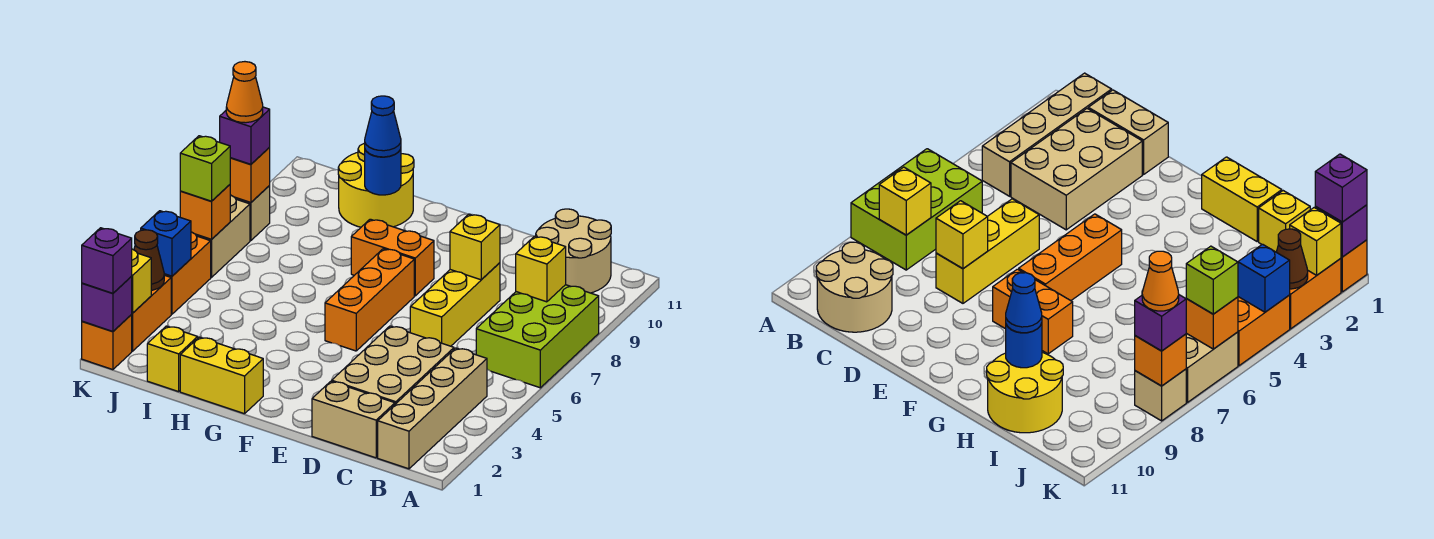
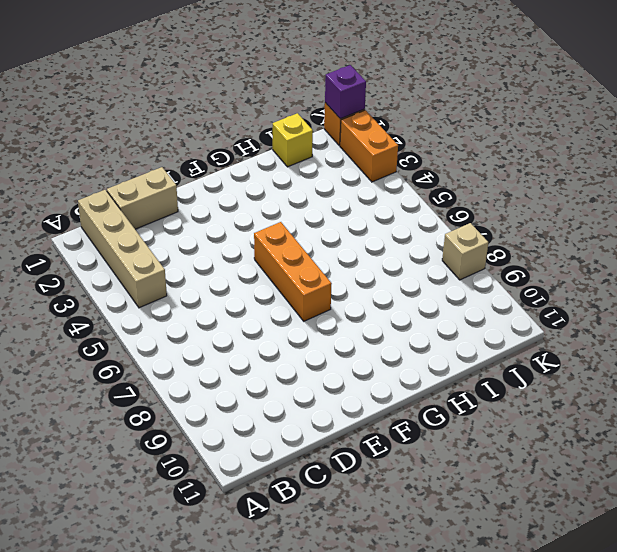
none -> lime brick A6:B8 level 1
none -> tan round brick B10:C11 level 1
none -> tan brick C2:D4 level 1
none -> yellow brick D6:D8 level 1

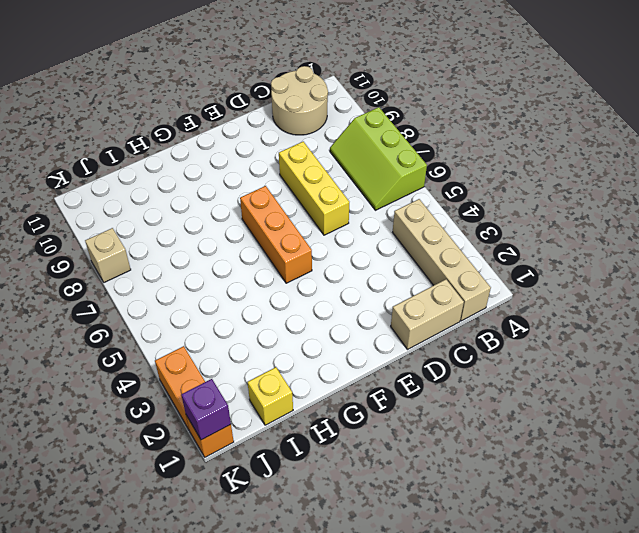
lime slope A6:B8 level 1 top A -> lime brick A6:B8 level 1
none -> tan brick C2:D4 level 1
none -> orange brick F8:G8 level 1
none -> yellow brick G1:H1 level 1
none -> yellow round brick H10:I11 level 1

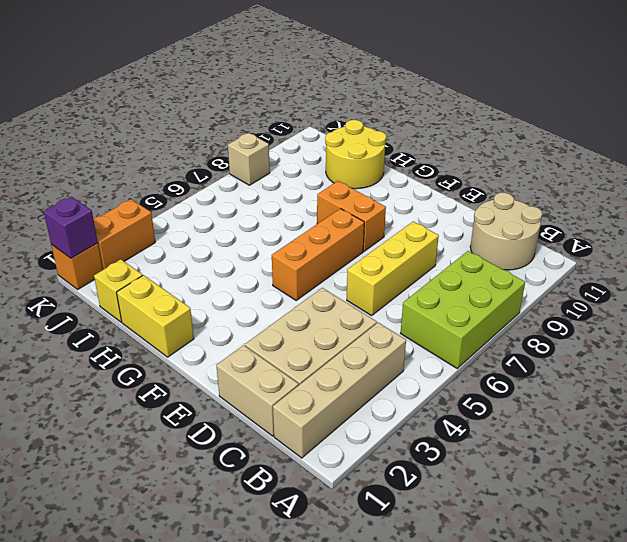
none -> orange brick K4:K5 level 1
none -> tan brick K6:K7 level 1
none -> yellow brick B8 level 2
none -> yellow brick D8 level 2

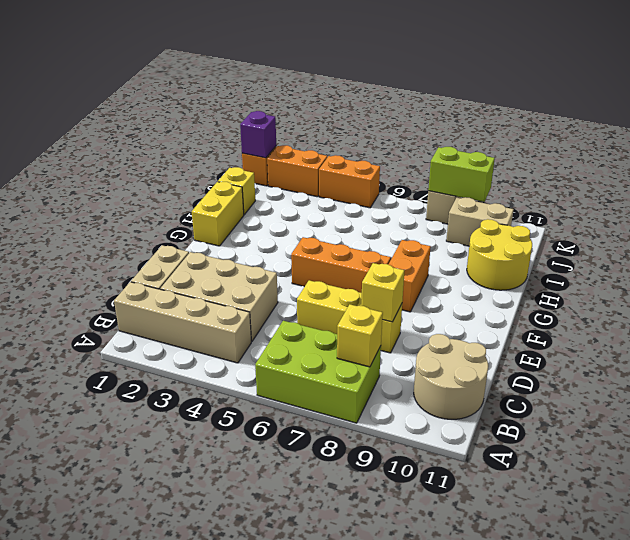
tan brick J9:J10 level 1 -> tan brick K6:K7 level 1
lime brick K8:K9 level 2 -> orange brick K8 level 2
none -> blue round brick H10 level 2
none -> yellow brick K2 level 2
none -> brown cone K3 level 2
none -> blue brick K4 level 2

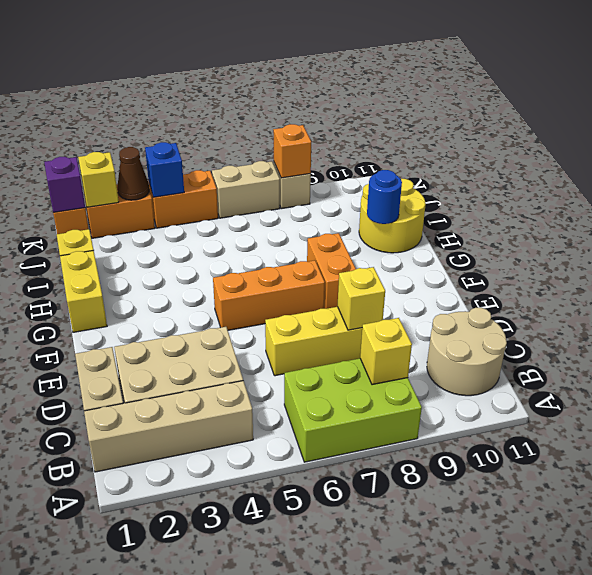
none -> orange brick K6 level 2
none -> blue cone H10 level 3
none -> purple brick K1 level 3
none -> lime brick K6 level 3

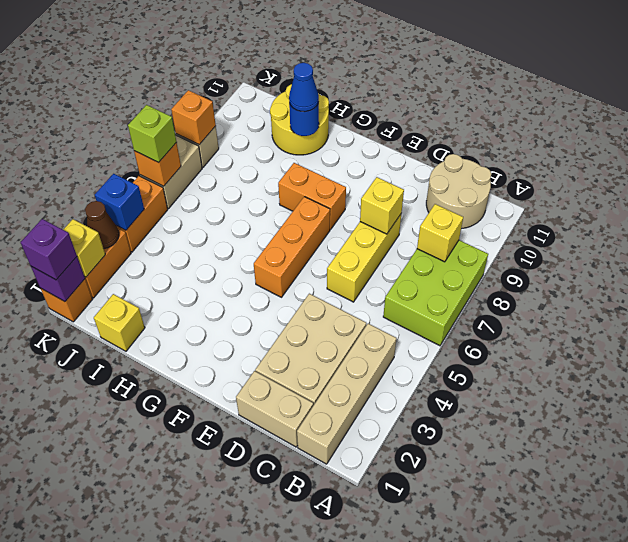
none -> yellow brick G1:H1 level 1
none -> purple brick K8 level 3
none -> orange cone K8 level 4

